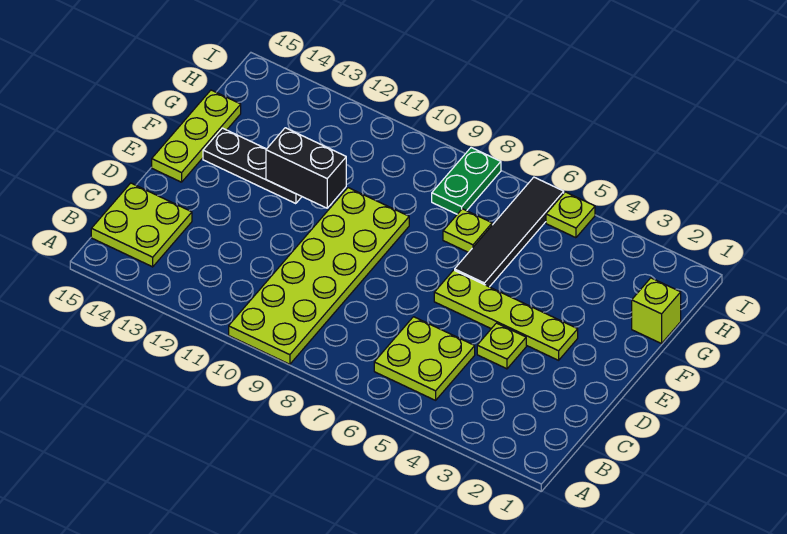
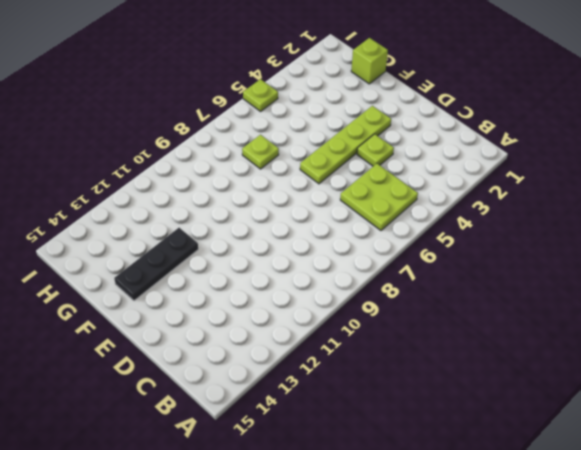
none -> lime plate A9:F10 level 1
none -> lime plate B14:C15 level 1
none -> lime plate E15:G15 level 1

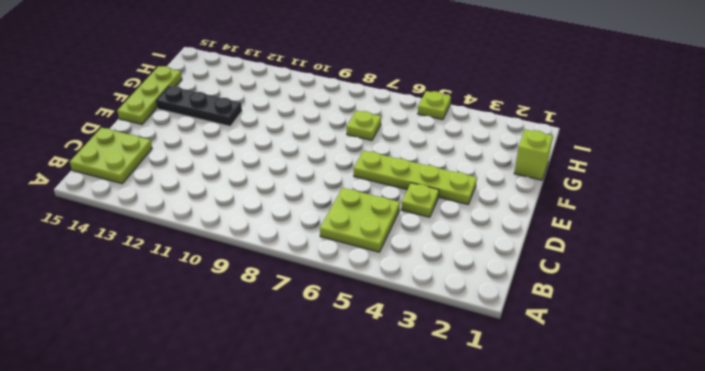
none -> lime plate A9:F10 level 1
none -> black tile F6:I6 level 1
none -> green plate H8:I8 level 1

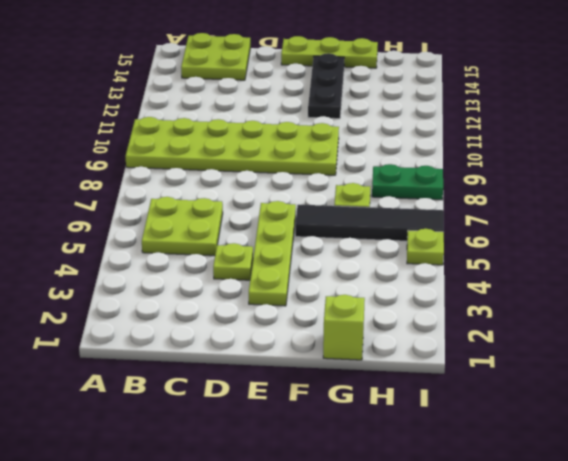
none -> black brick F11:F12 level 2

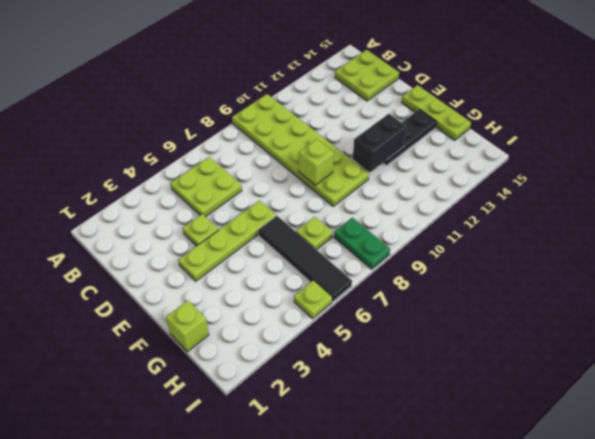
lime brick E9 level 2 -> none

